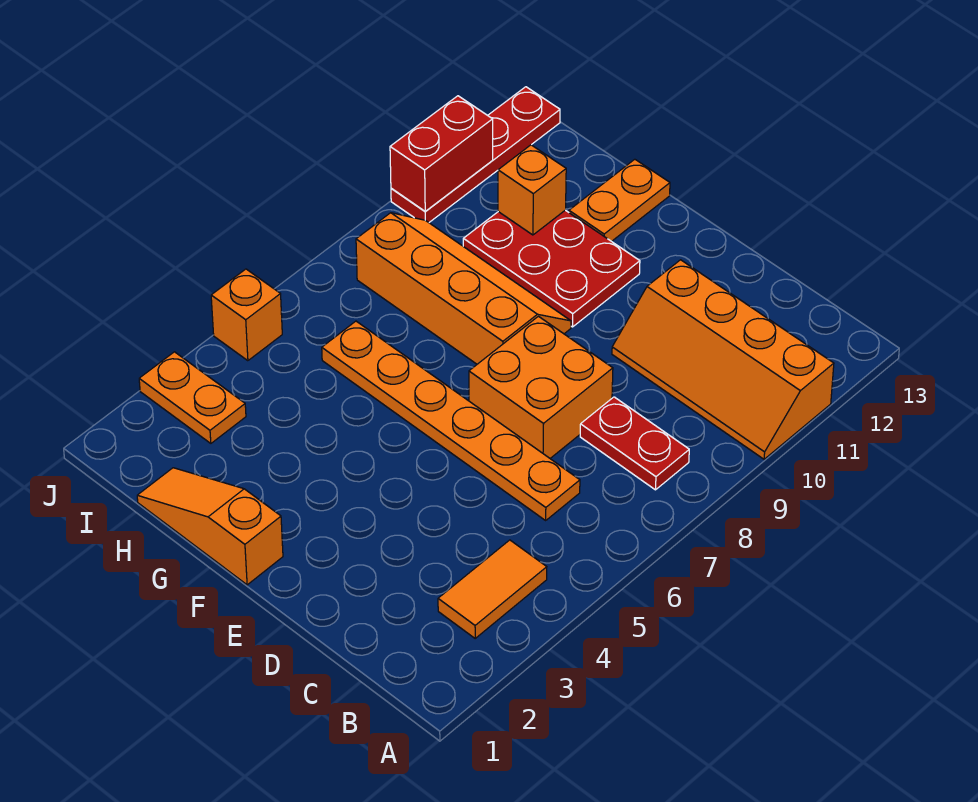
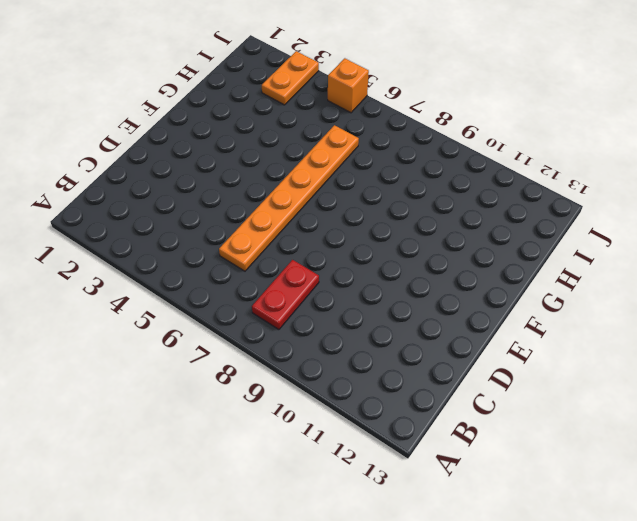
none -> orange slope A10:D11 level 1 top 11
none -> orange tile B3:B4 level 1
none -> orange brick D7:E8 level 1

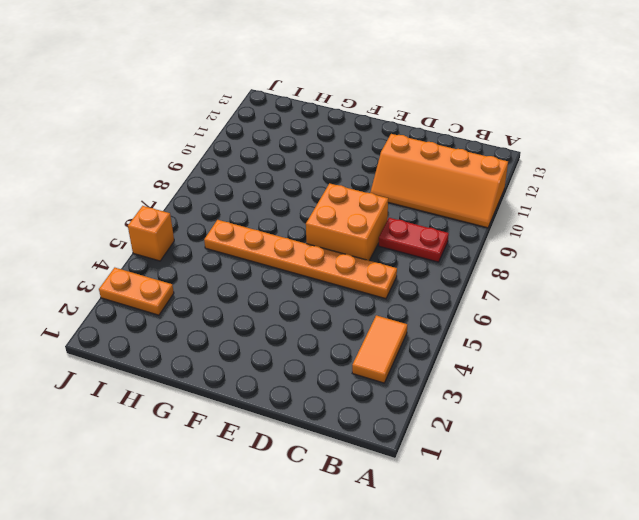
none -> orange slope F1:H1 level 1 top F
none -> orange slope F8:I9 level 1 top 8
none -> red plate F10:H11 level 1

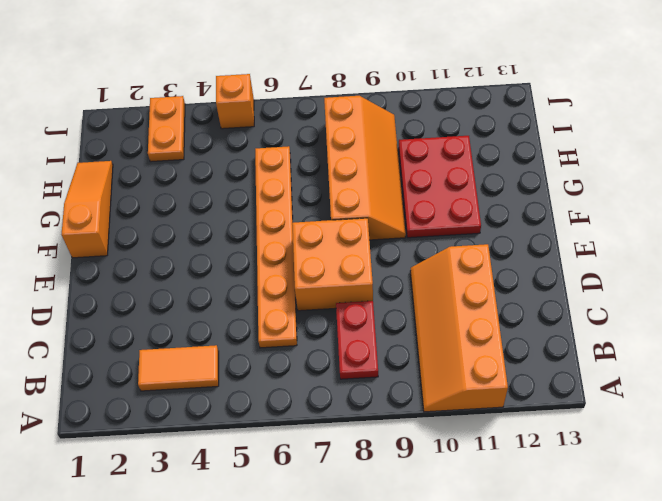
none -> orange plate G12:G13 level 1
none -> red plate J10:J13 level 1
none -> orange brick H11 level 2

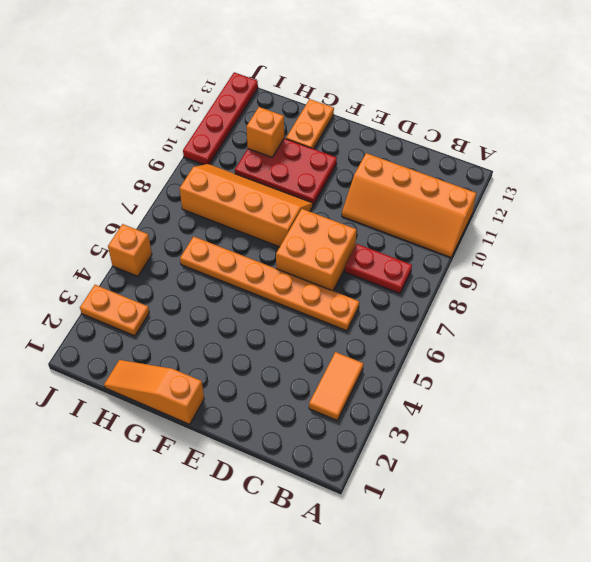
none -> red brick J10:J11 level 2

